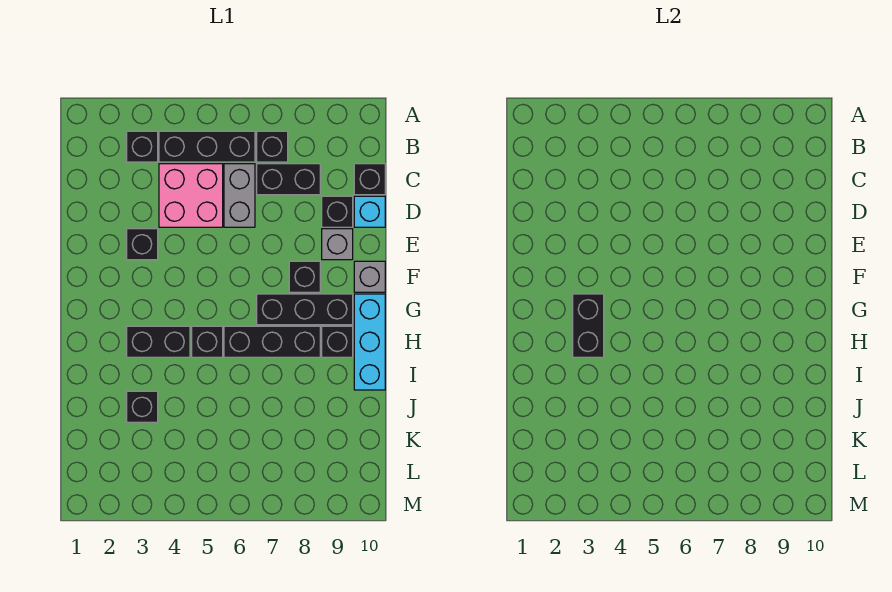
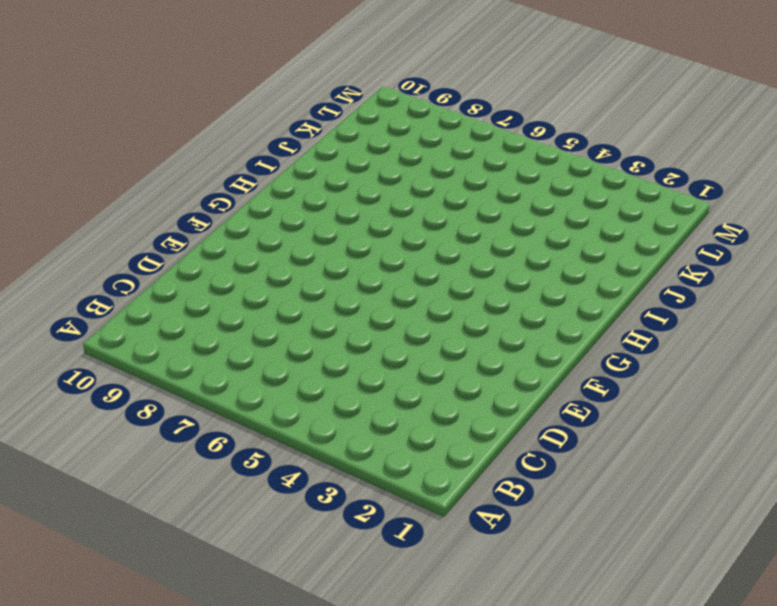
none -> black brick B3 level 1
none -> black brick B4:B6 level 1
none -> black brick B7 level 1

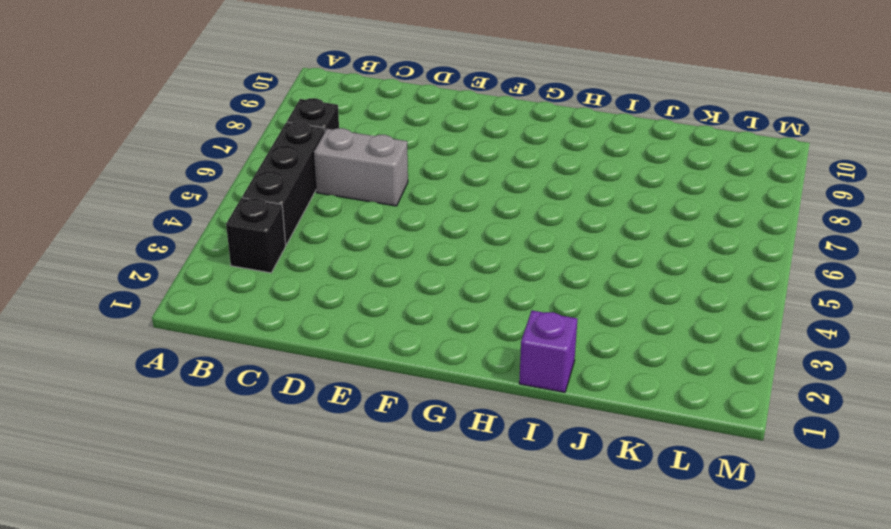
purple brick I1 level 1 -> none
none -> pink brick C4:D5 level 1
none -> black brick C7:C8 level 1
none -> black brick C10 level 1

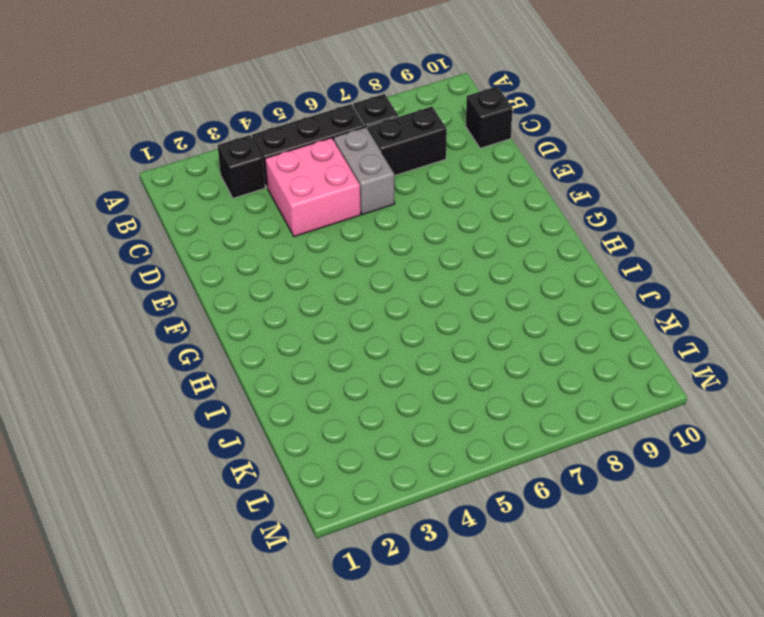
none -> black brick D9 level 1
none -> cyan brick D10 level 1
none -> black brick E3 level 1

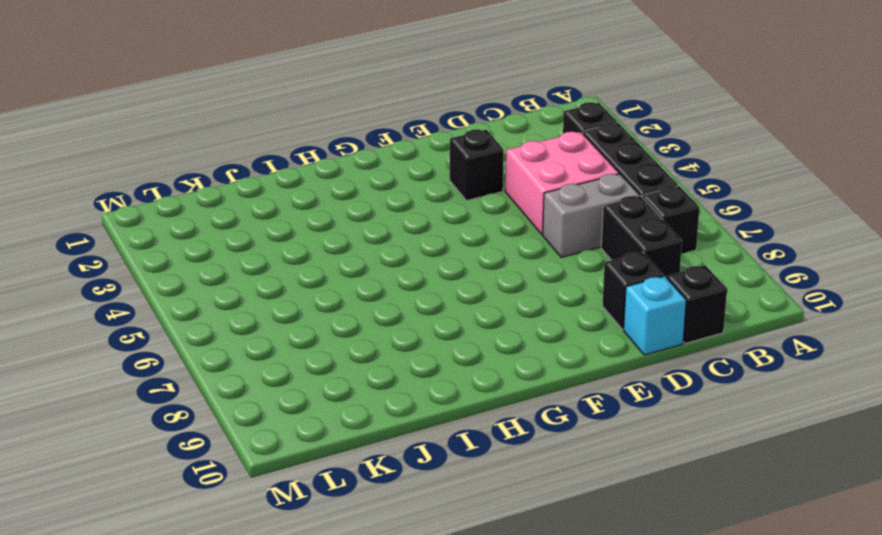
none -> grey brick E9 level 1
none -> black brick F8 level 1
none -> grey brick F10 level 1

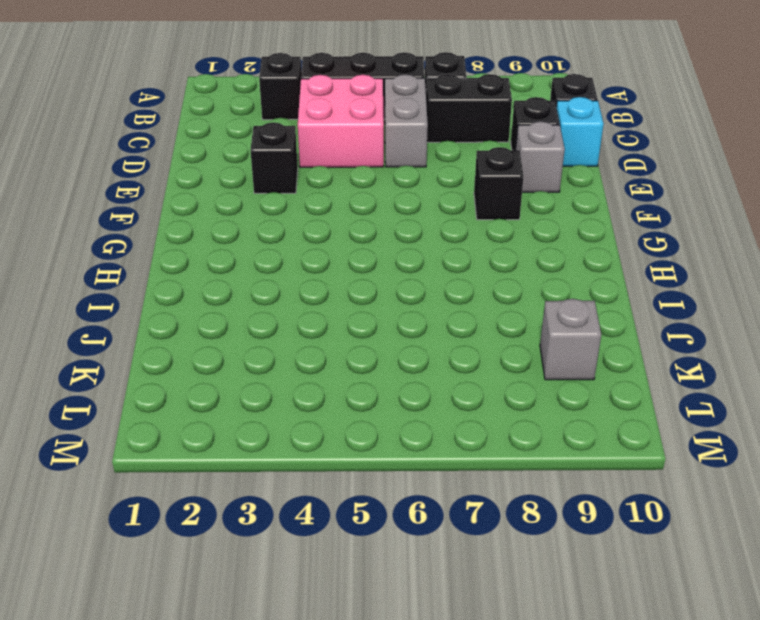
grey brick K9 level 1 -> grey brick F10 level 1
none -> black brick G7:G9 level 1
none -> cyan brick G10:I10 level 1
none -> black brick H3:H4 level 1

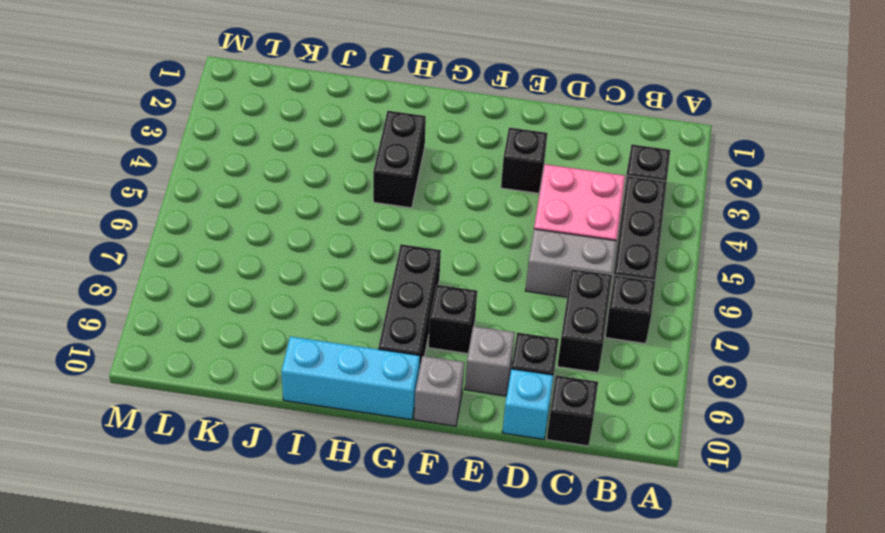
none -> black brick H5 level 1
none -> black brick H6:H8 level 1
none -> black brick H9 level 1

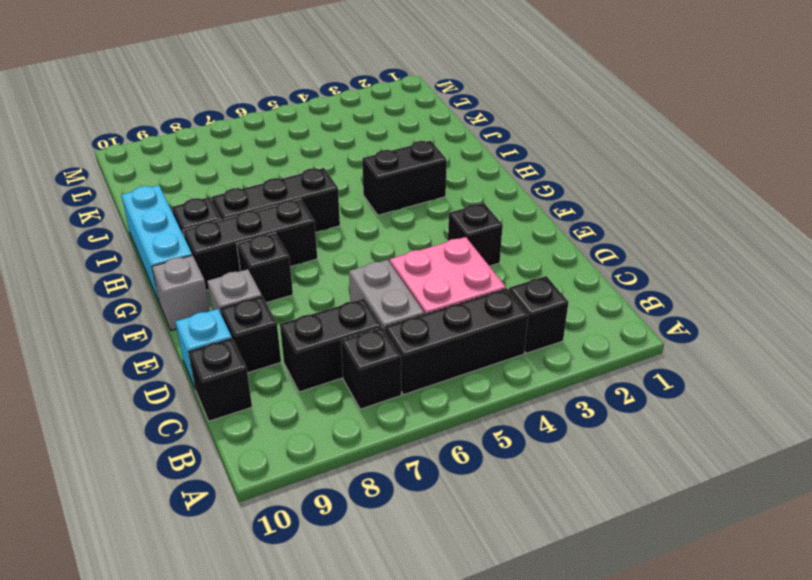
none -> black brick H5 level 1
none -> black brick J3 level 1
none -> black brick G3:H3 level 2

